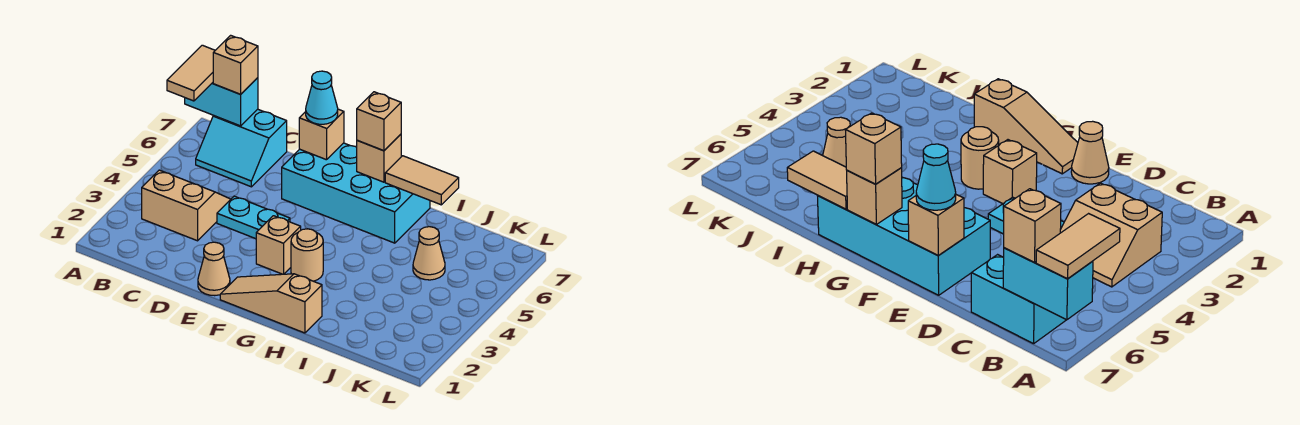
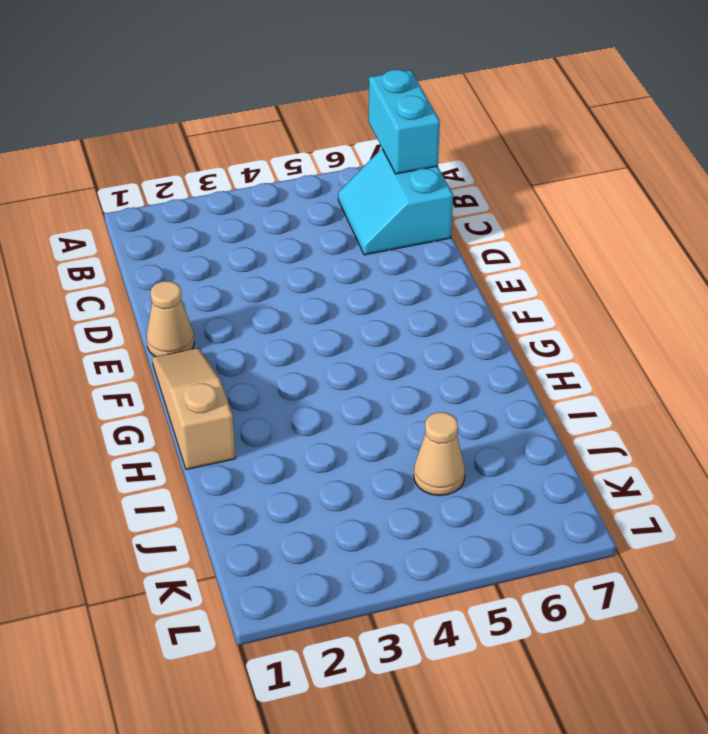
none -> tan slope B3:C4 level 1 top 3
none -> cyan plate D4:E4 level 1
none -> cyan brick E6:H7 level 1

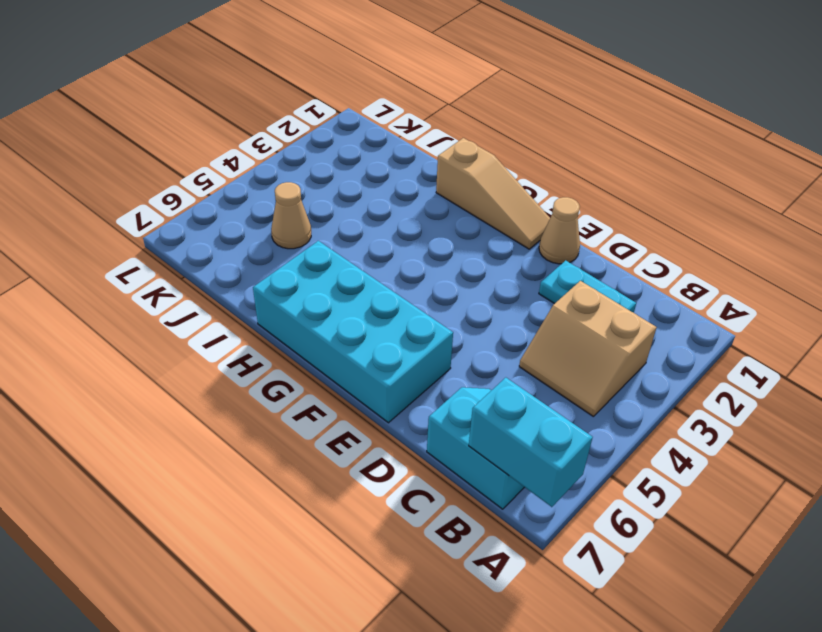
cyan plate C2:D2 level 1 -> cyan plate D4:E4 level 1
none -> tan brick F3 level 1
none -> tan round brick G3 level 1
none -> tan brick E7 level 2

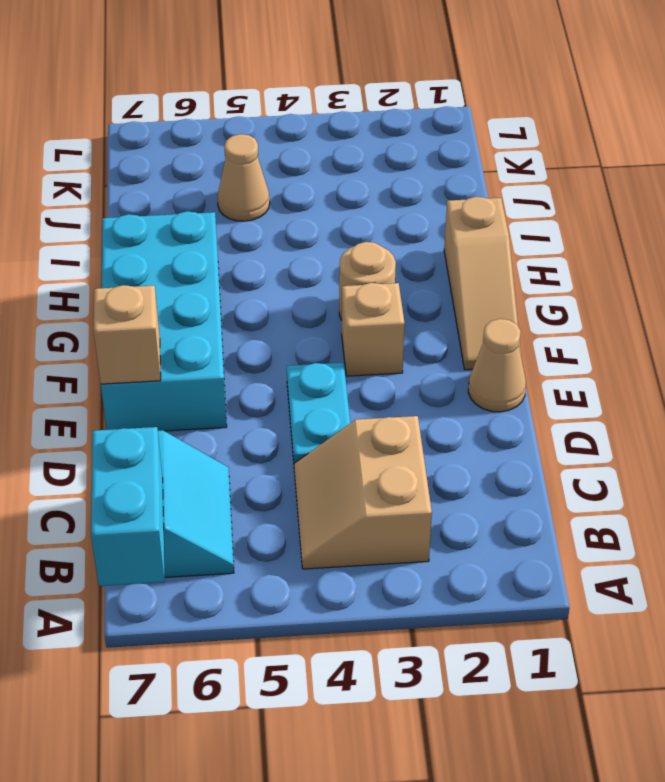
none -> tan brick G7 level 2
none -> tan tile H7:I7 level 2
none -> tan tile A6:A7 level 3

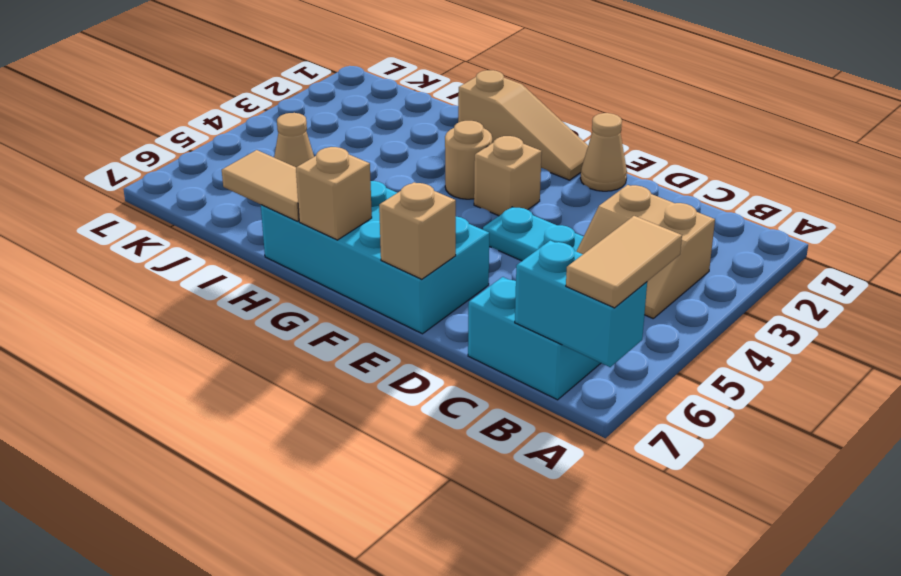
none -> tan brick B7 level 3
none -> cyan cone E7 level 3
none -> tan brick G7 level 3

